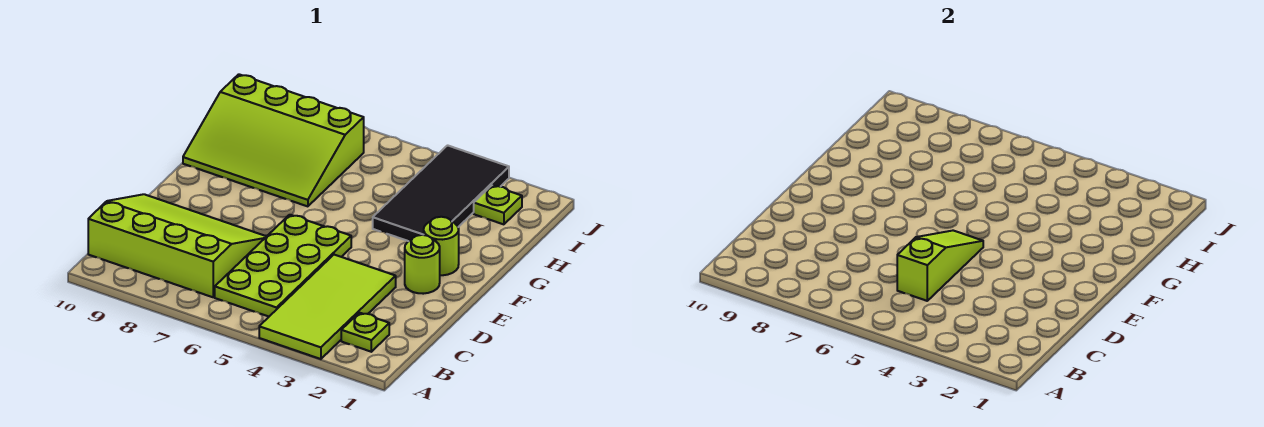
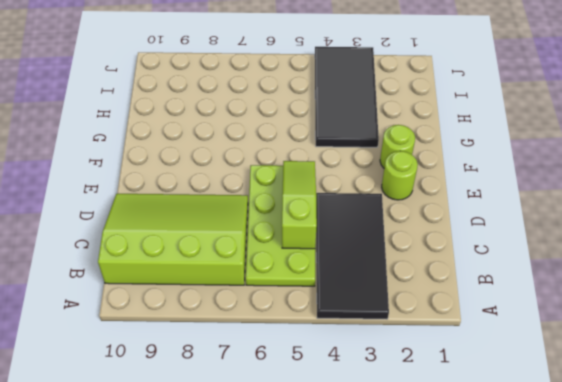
black tile A3:D4 level 1 -> lime tile A3:D4 level 1
none -> lime plate B2 level 1
none -> lime slope G7:I10 level 1 top I

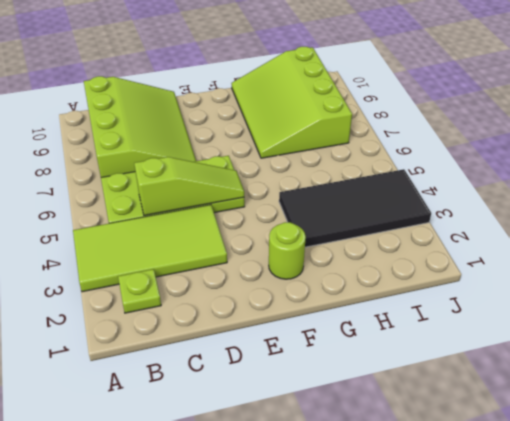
none -> lime round brick E2 level 1
none -> lime plate I2 level 1

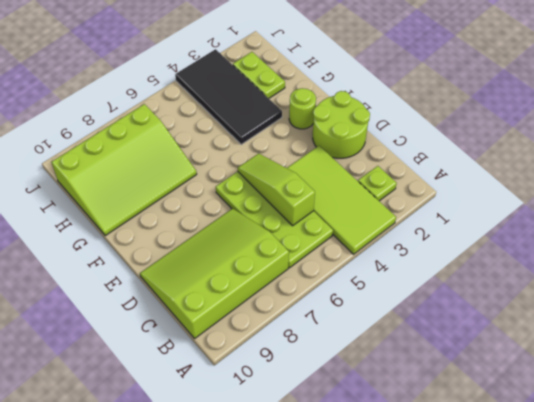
lime round brick D1:E2 level 1 -> lime round brick E2 level 1
lime plate H2:I2 level 1 -> lime plate I2 level 1

